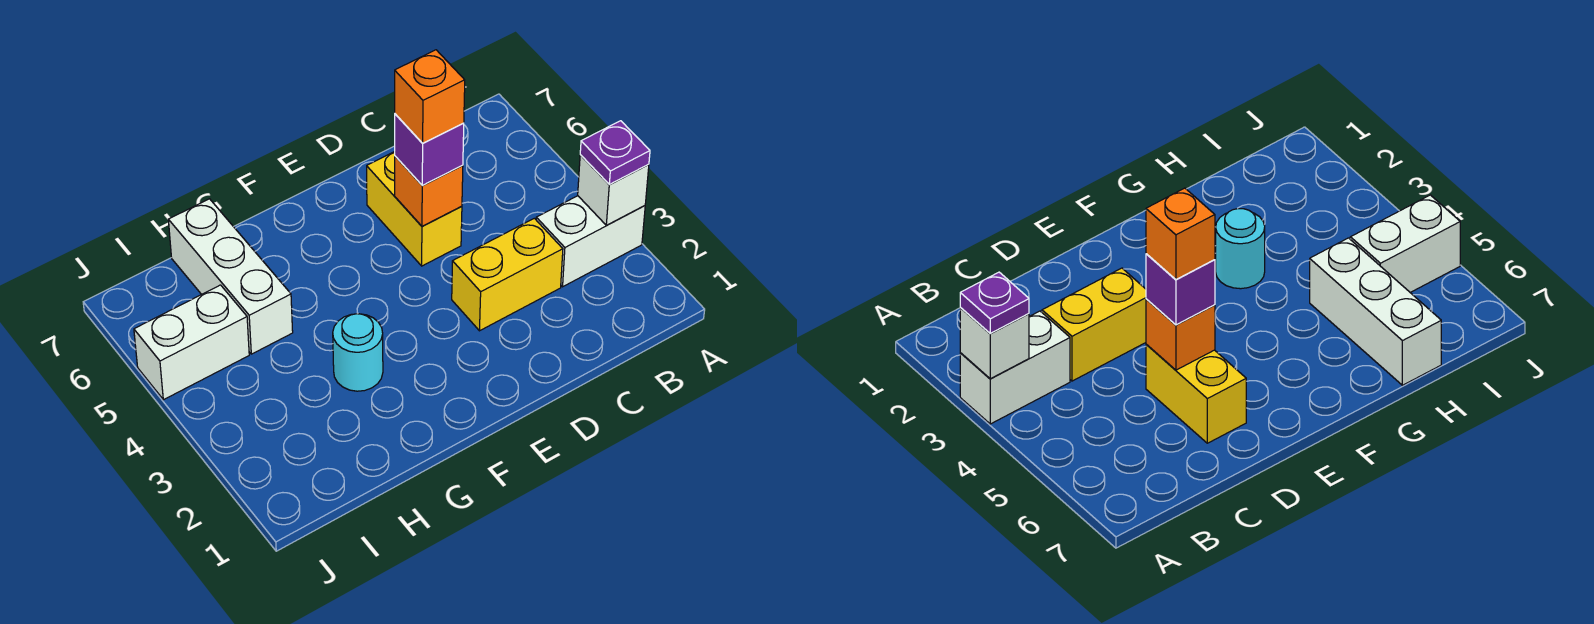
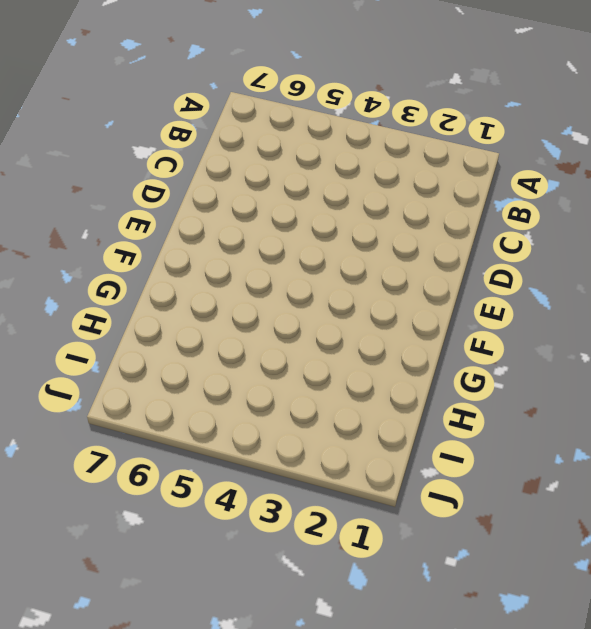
none -> white brick A3:B3 level 1
none -> yellow brick C3:D3 level 1

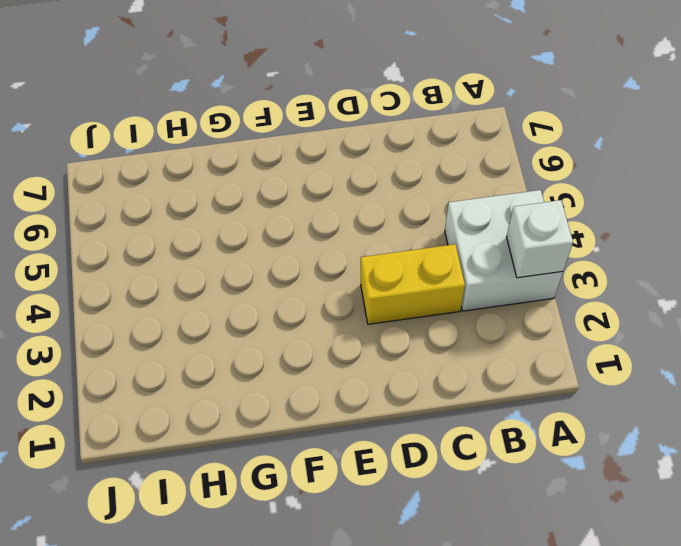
white brick A3:B4 level 1 -> white brick A3:B3 level 1
none -> yellow brick D5:D6 level 1
none -> cyan round brick G3 level 1

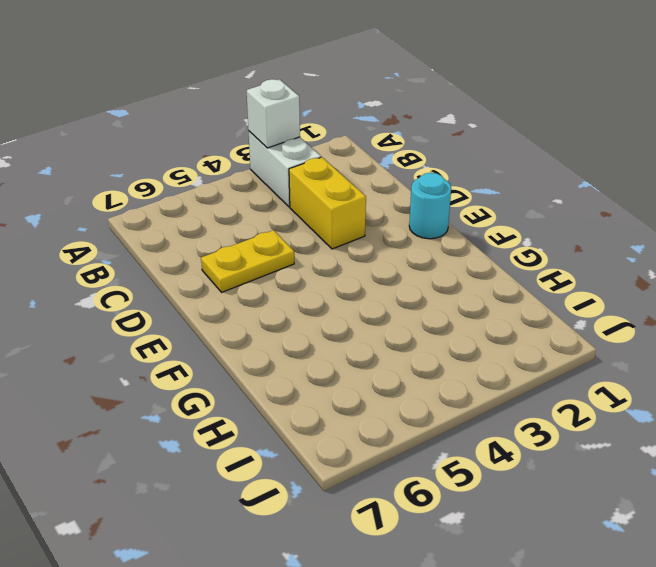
yellow plate D5:D6 level 1 -> yellow brick D5:D6 level 1
cyan round brick E1 level 1 -> cyan round brick G3 level 1
none -> white brick H5:H7 level 1
none -> white brick I5:J5 level 1

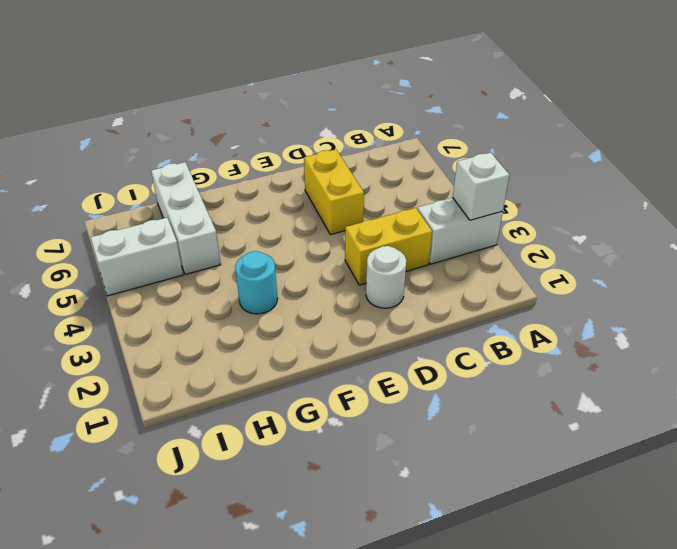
white round brick D2 level 1 -> none
none -> orange brick D5 level 2
none -> purple plate A3 level 3

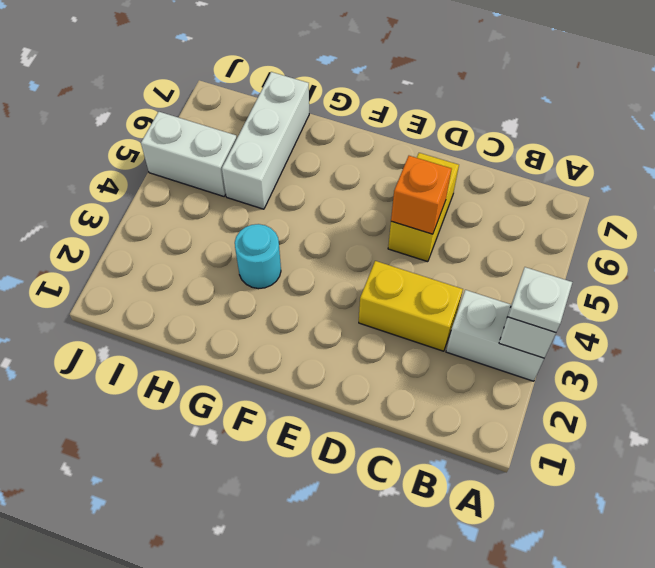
white plate A3 level 3 -> purple plate A3 level 3
none -> purple brick D5 level 3
none -> orange brick D5 level 4

